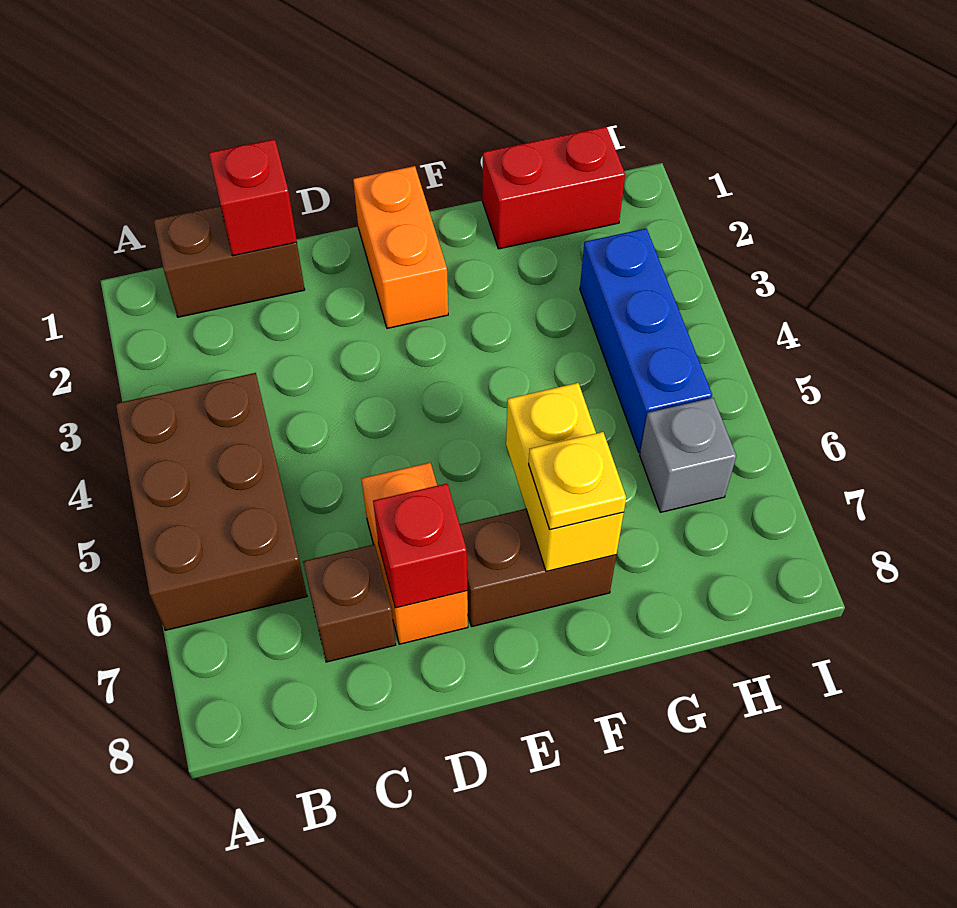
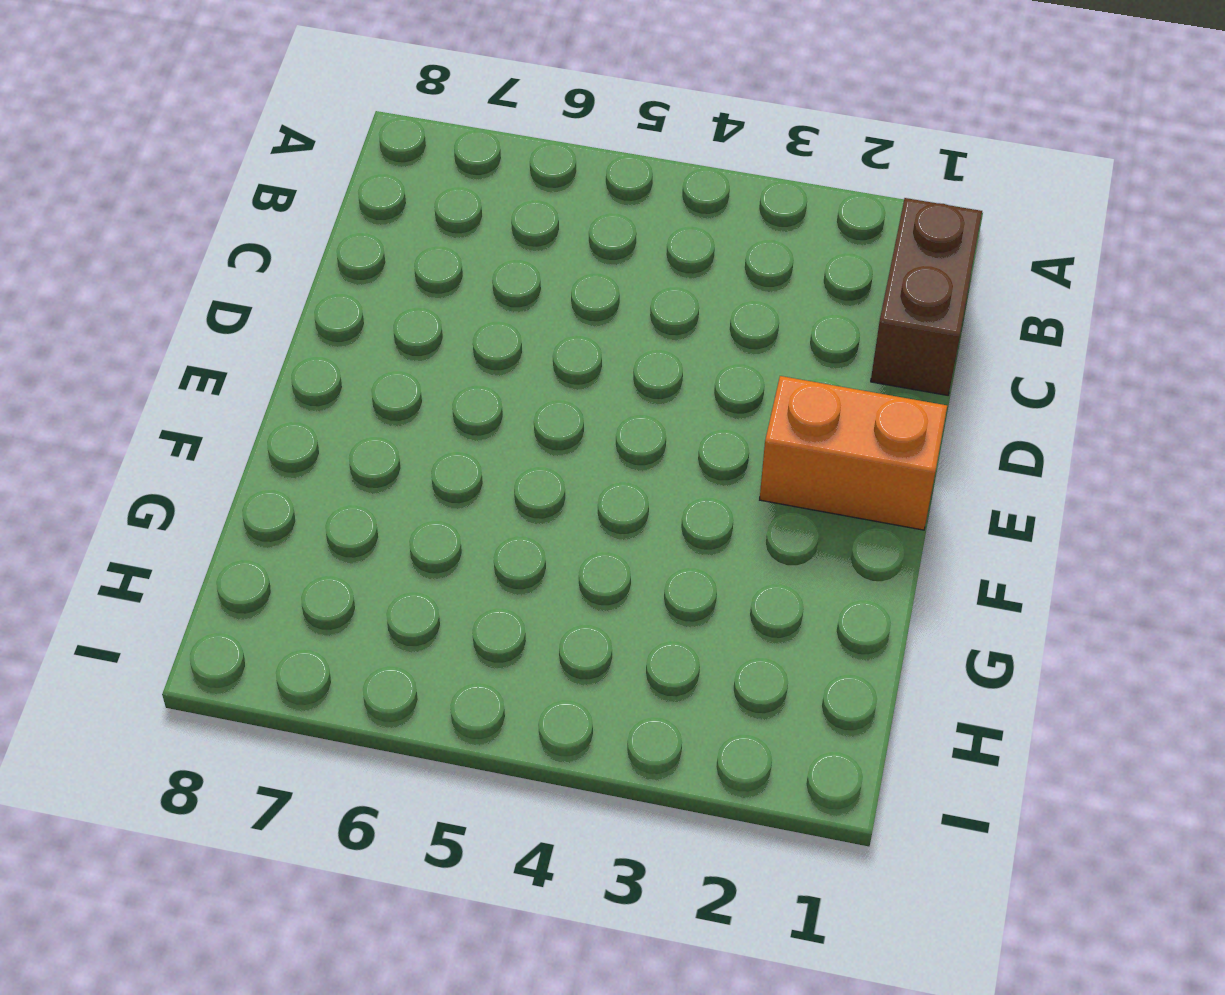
none -> brown brick A4:B6 level 1
none -> brown brick C7 level 1
none -> orange brick D6:D7 level 1

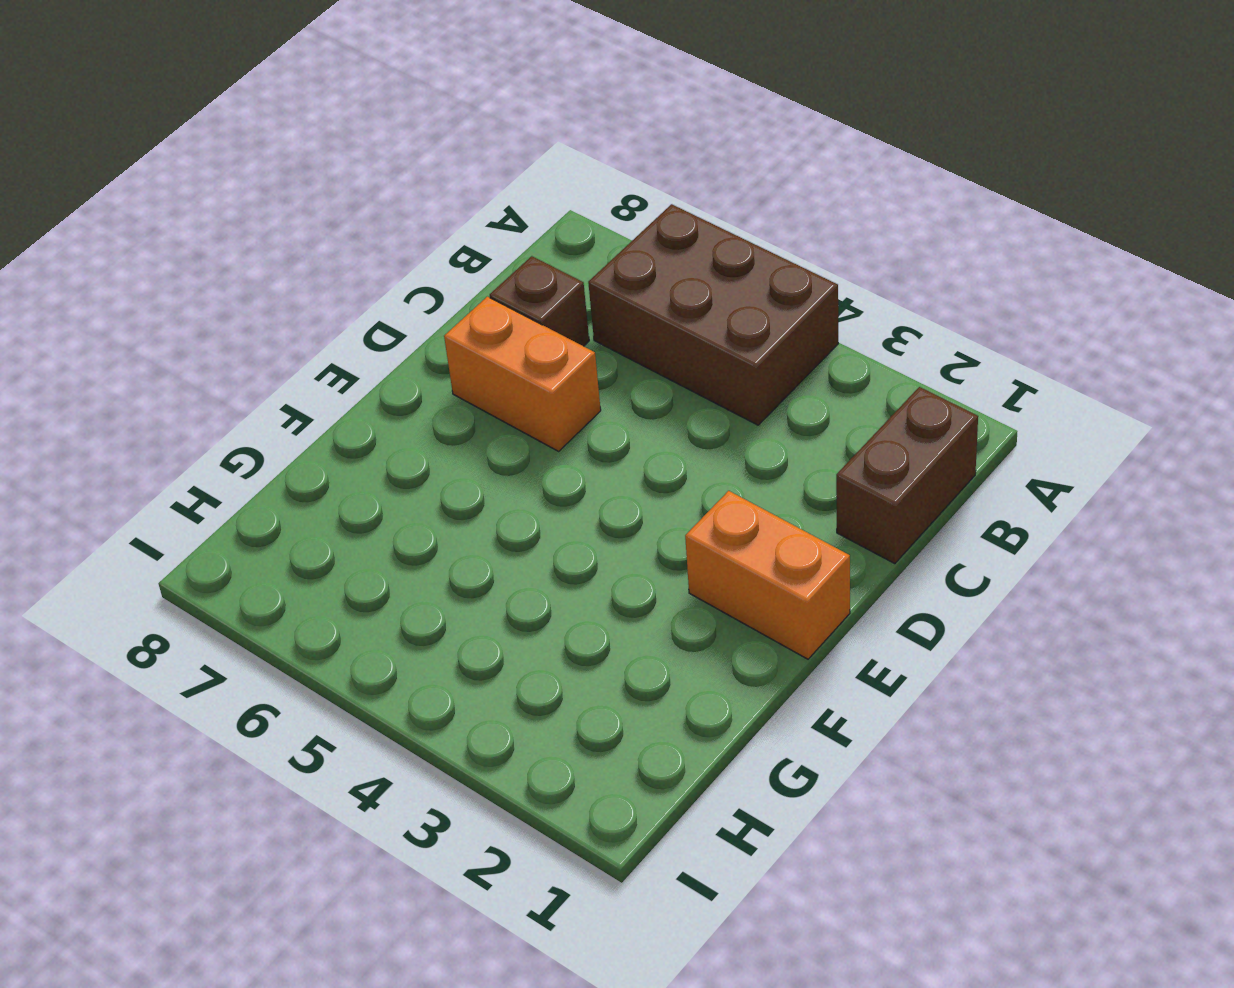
none -> brown brick E7:F7 level 1
none -> red brick G1:H1 level 1
none -> blue brick H3:H5 level 1

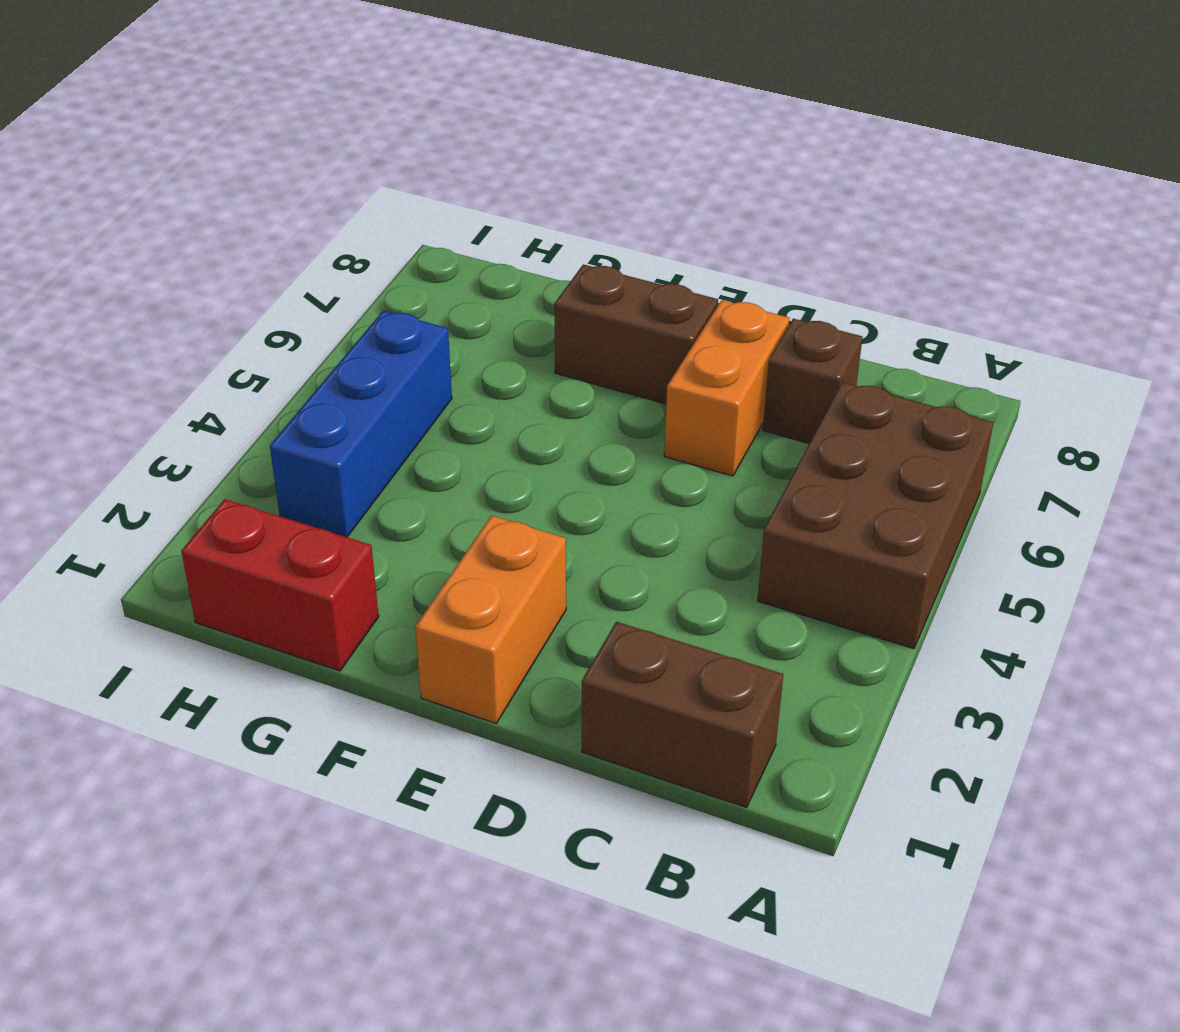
none -> grey brick H6 level 1
none -> red brick C1 level 2
none -> red brick D7 level 2

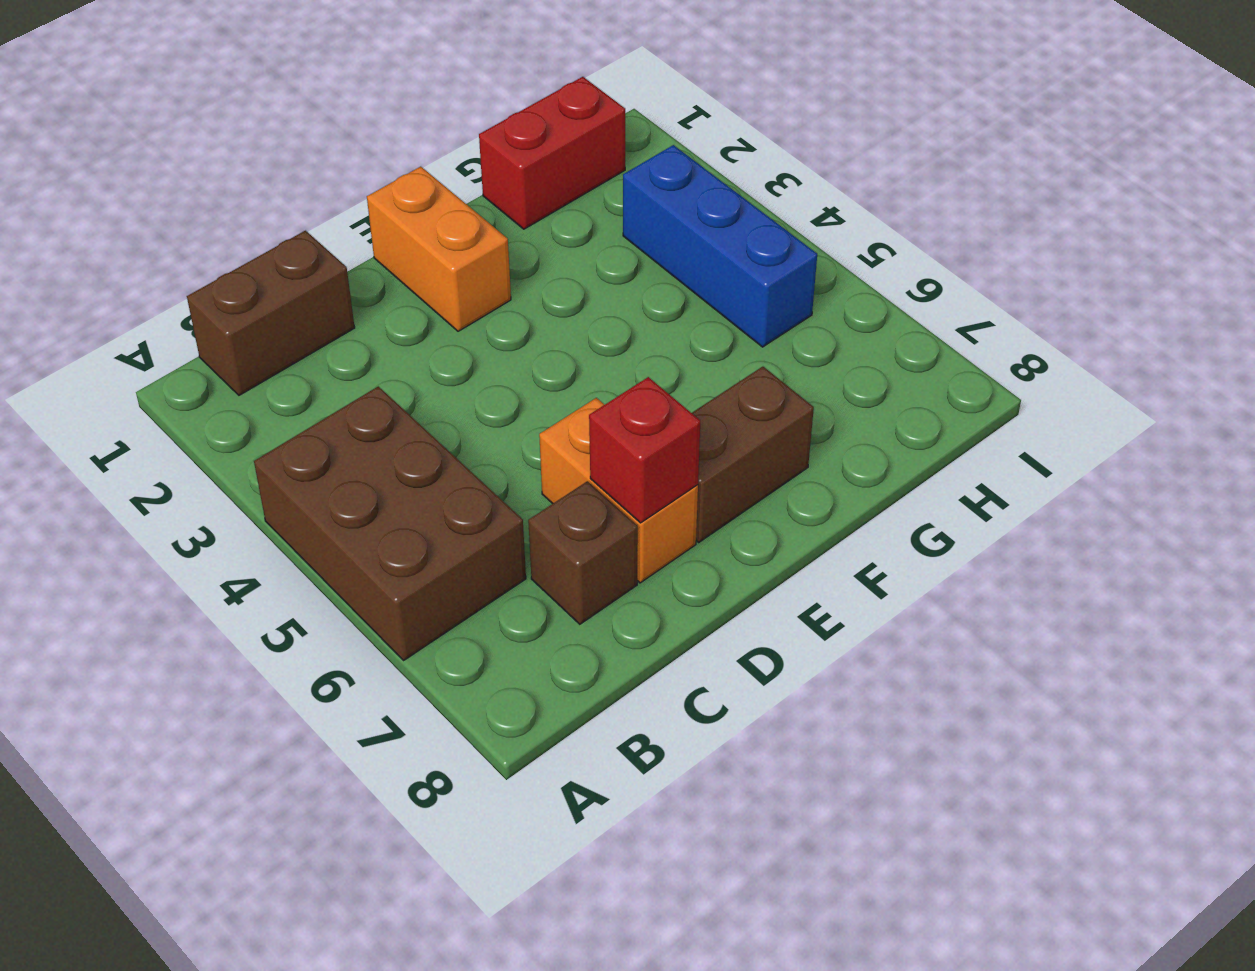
none -> grey brick H6 level 1
none -> red brick C1 level 2
none -> yellow brick F6:F7 level 2

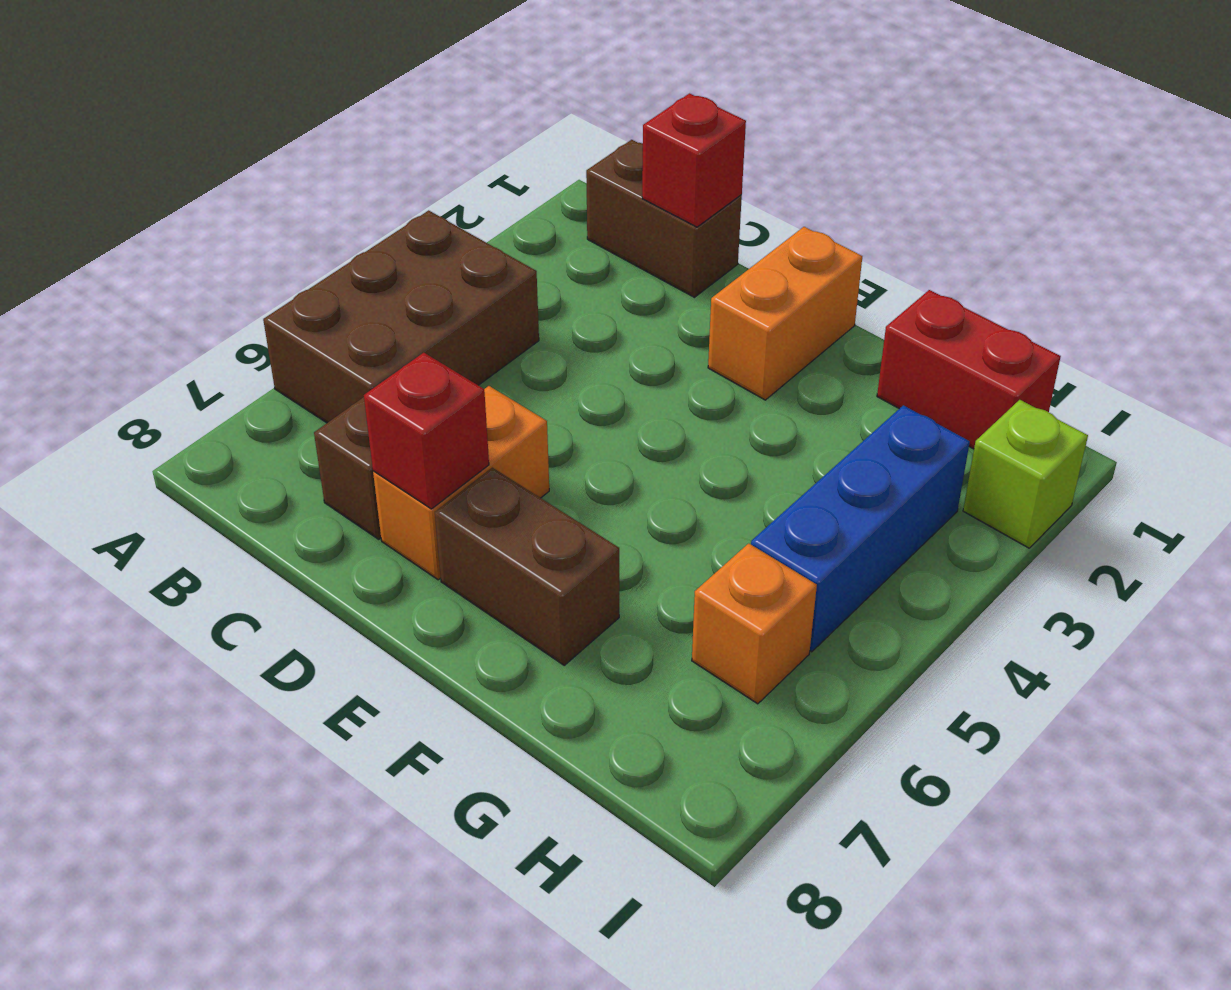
orange brick H6 level 1 -> grey brick H6 level 1
lime brick I2 level 1 -> none
none -> yellow brick F6:F7 level 2
none -> yellow plate F7 level 3

